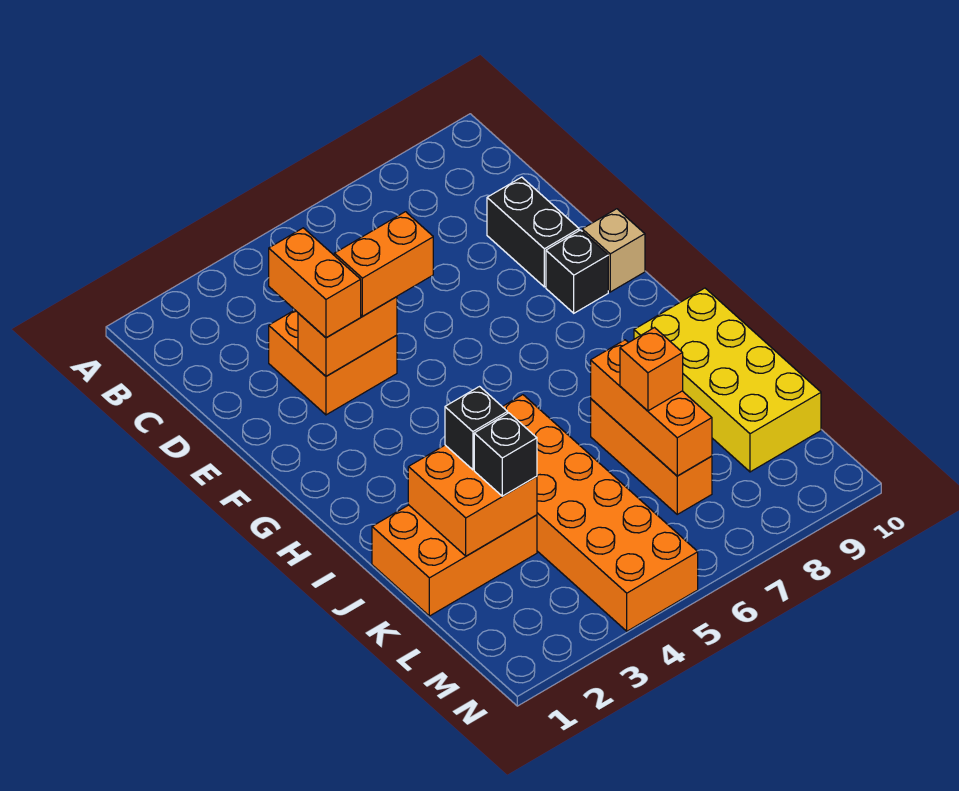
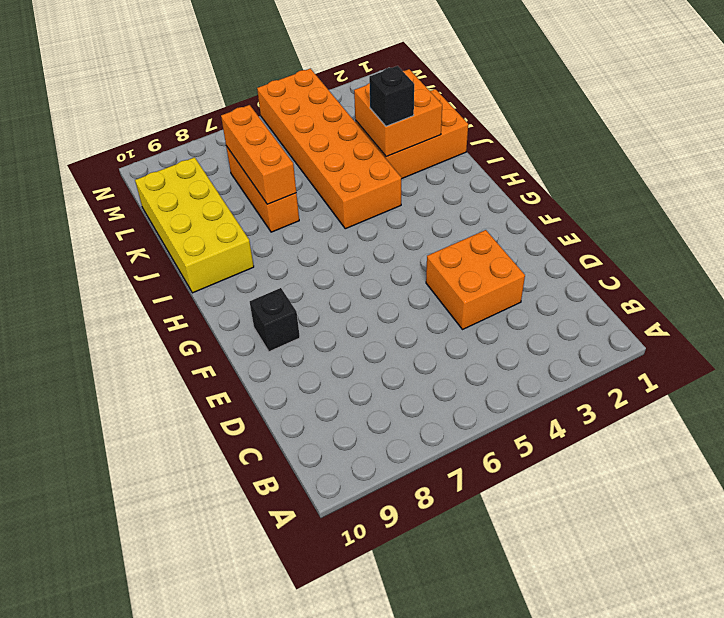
none -> black brick D9:E9 level 1
none -> tan brick F10 level 1
none -> orange brick E3:E4 level 2

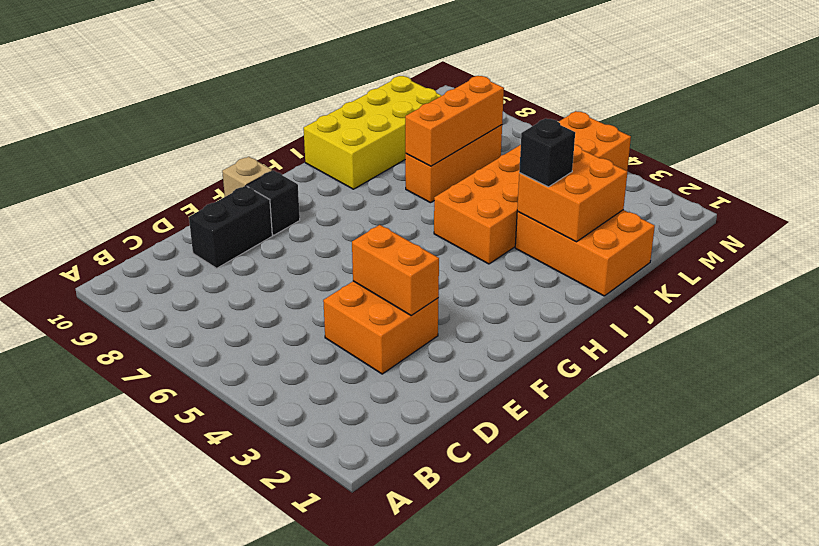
none -> orange brick D3:E3 level 3
none -> orange brick E4:E5 level 3
none -> black brick K3 level 3

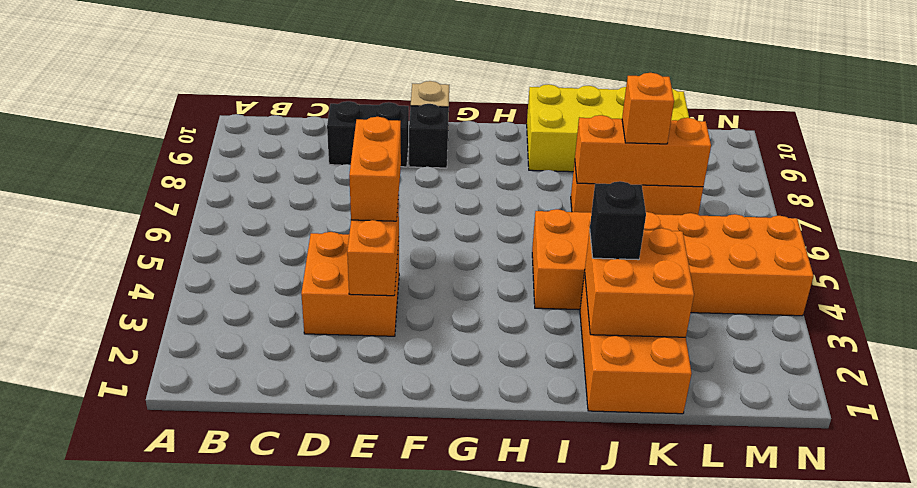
none -> orange brick D3:E3 level 3
none -> black brick K3 level 3

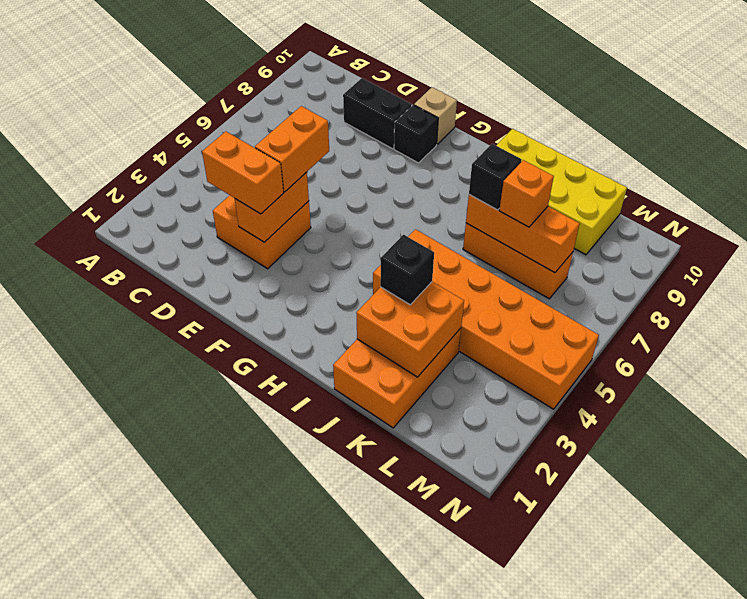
black brick J7 level 3 -> black brick K3 level 3

